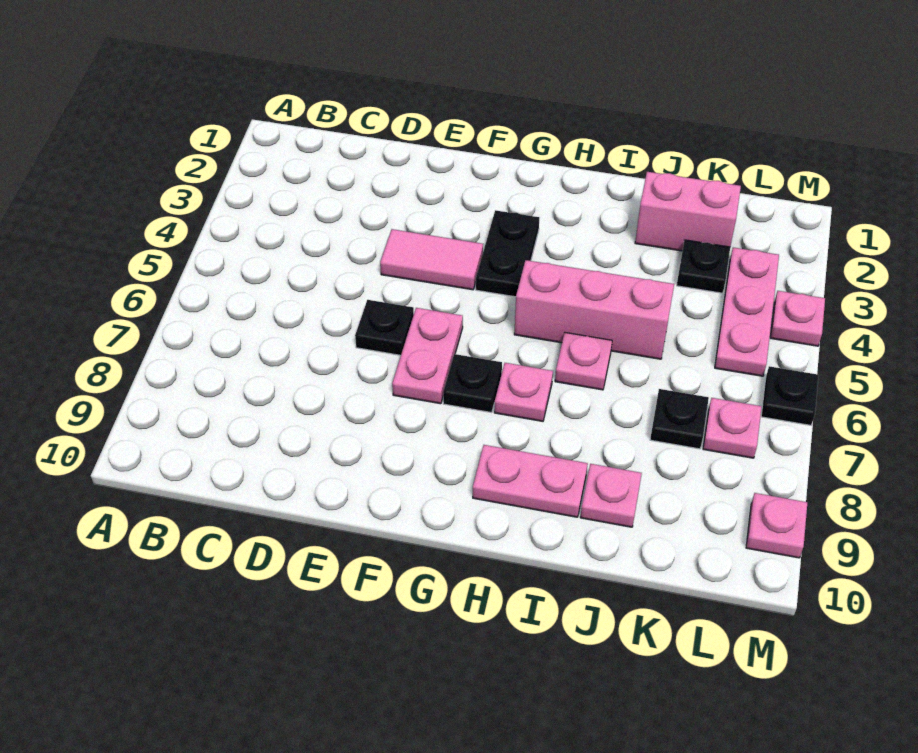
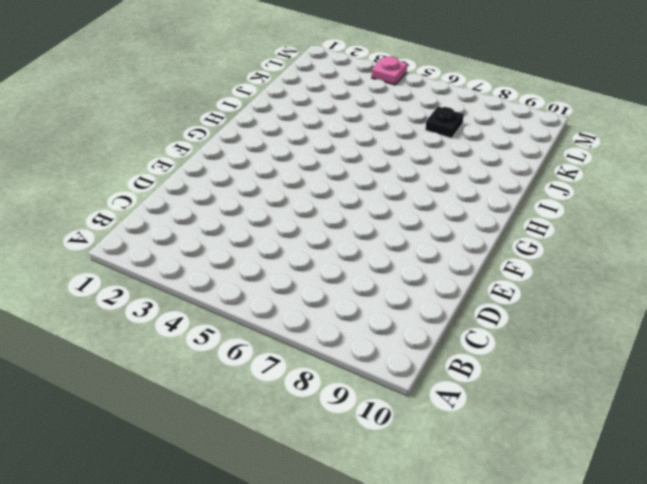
none -> pink tile E4:F4 level 1
none -> black plate E6 level 1
none -> pink plate F6:F7 level 1

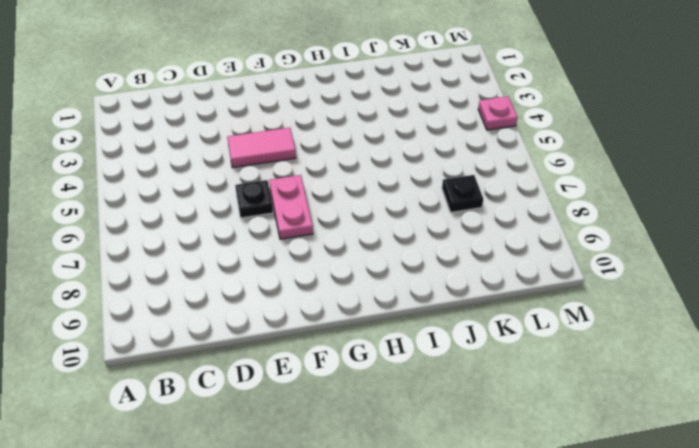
none -> black plate G3:G4 level 1
none -> black plate G7 level 1
none -> pink brick H5:J5 level 1

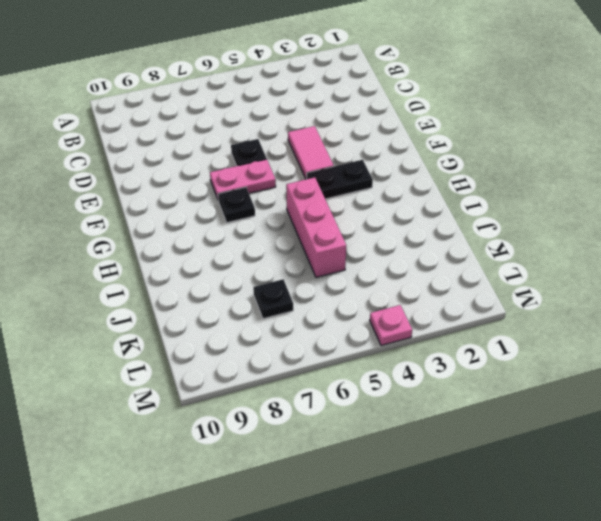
none -> pink plate H7 level 1
none -> pink plate H9:I9 level 1
none -> pink plate I6 level 1

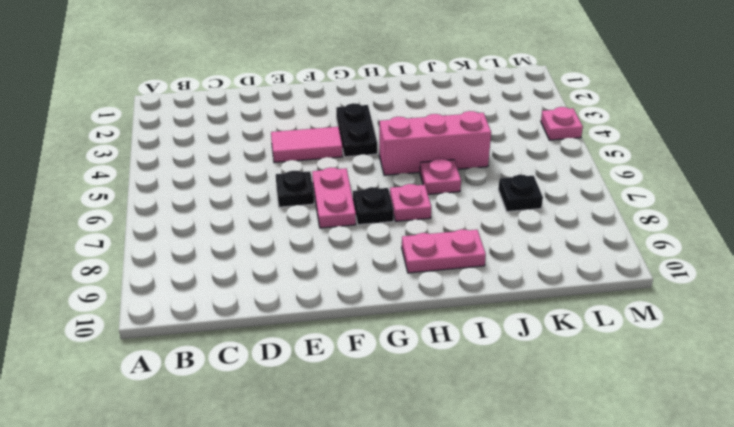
none -> pink brick J2:K2 level 1
none -> pink plate J9 level 1
none -> black plate K3 level 1

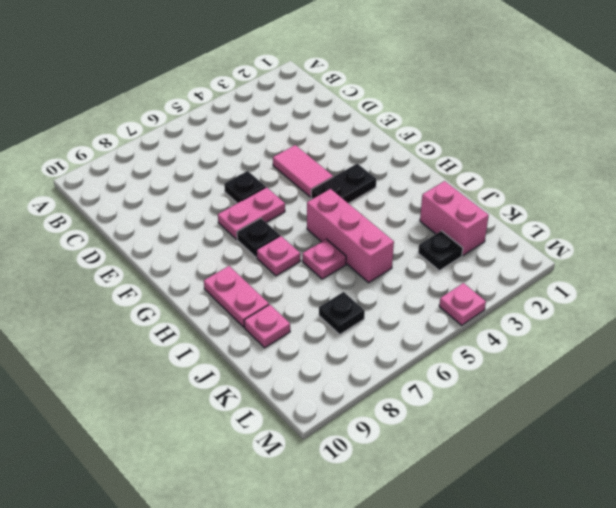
none -> pink plate L3:L5 level 1
none -> pink plate L7 level 1
none -> black plate M6 level 1

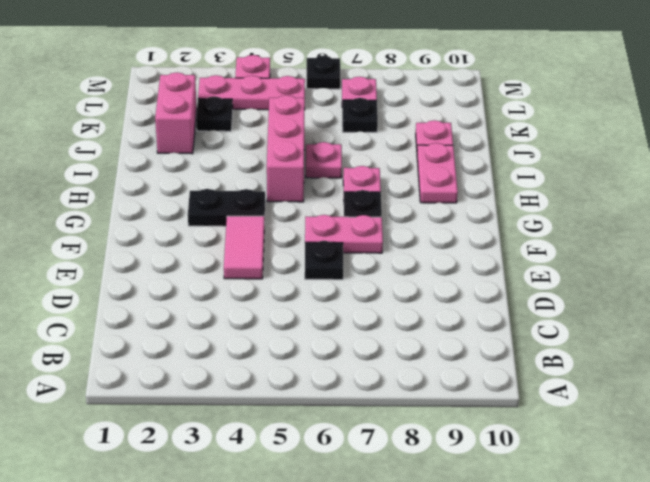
none -> pink plate M9 level 1

